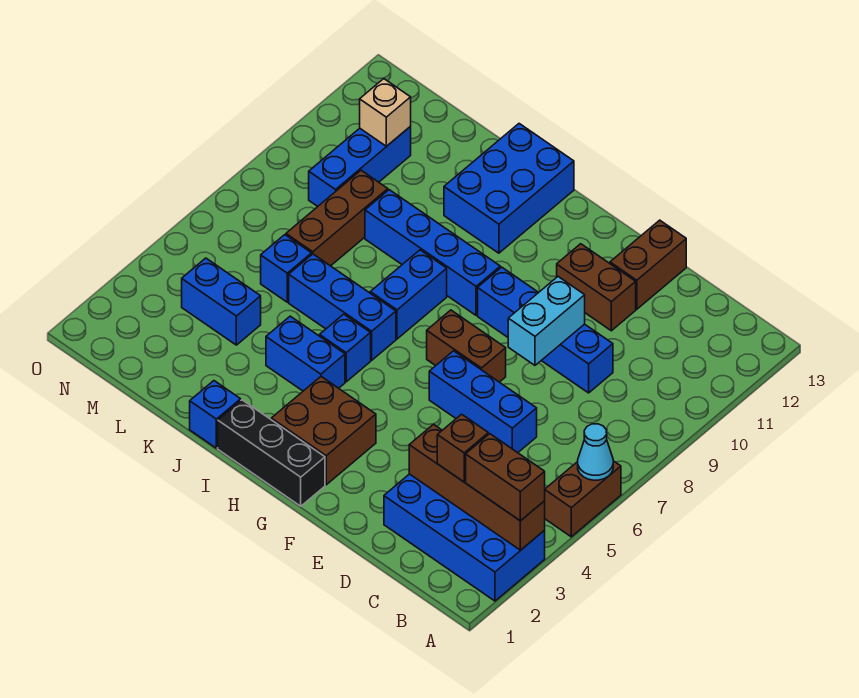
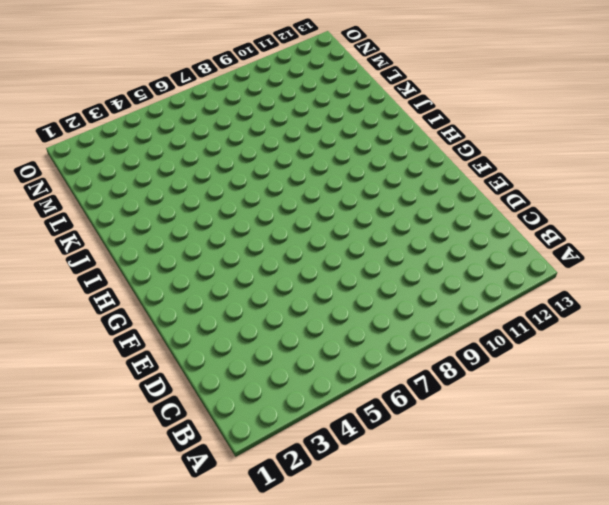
none -> blue brick A2:D3 level 1
none -> brown brick A5:A6 level 1
none -> blue brick D6:F6 level 1

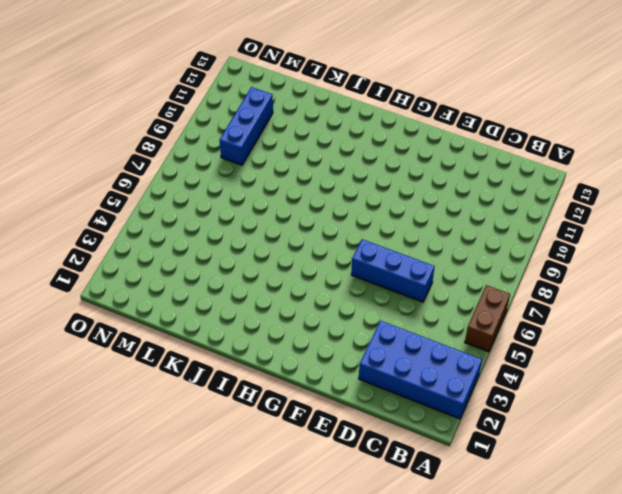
none -> blue brick D9:G9 level 1
none -> brown brick E11:F11 level 1
none -> brown brick E12:E13 level 1

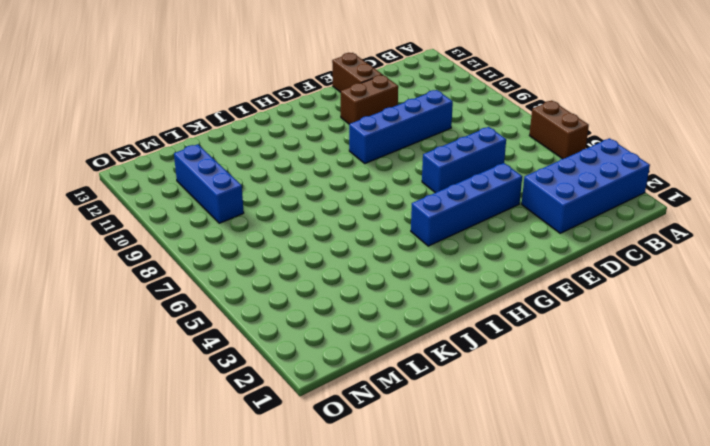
blue brick E4:H4 level 1 -> blue brick H9:K9 level 1
none -> brown brick F7:G7 level 1
none -> black brick G1:I1 level 1
none -> brown brick G2:H3 level 1

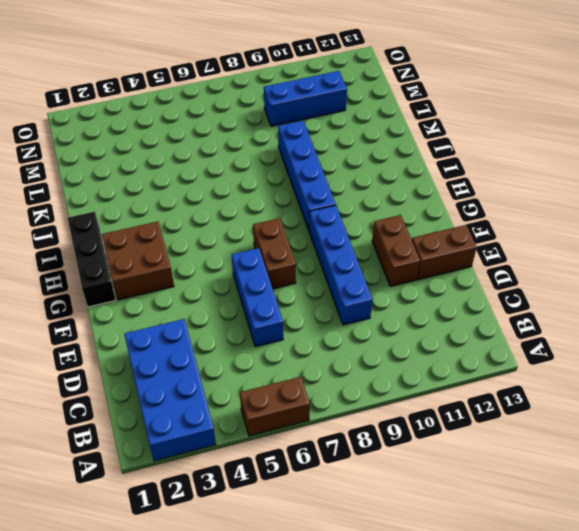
none -> blue brick I4:J4 level 1
none -> blue brick I5 level 1
none -> blue brick I6:K6 level 1

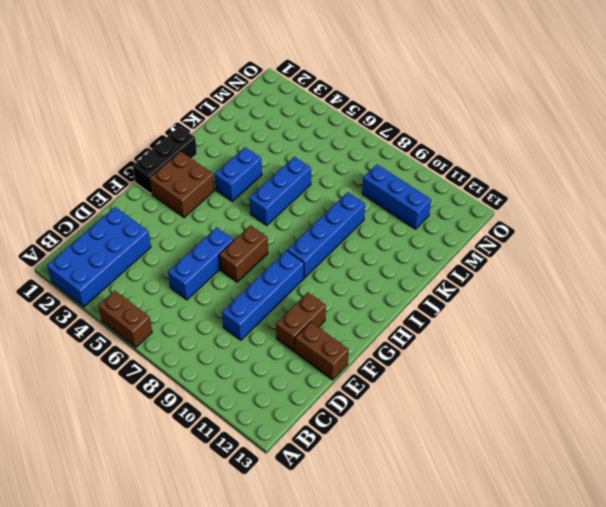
none -> blue brick I5 level 1
none -> blue brick I7:I8 level 1
none -> blue brick I11:J13 level 1

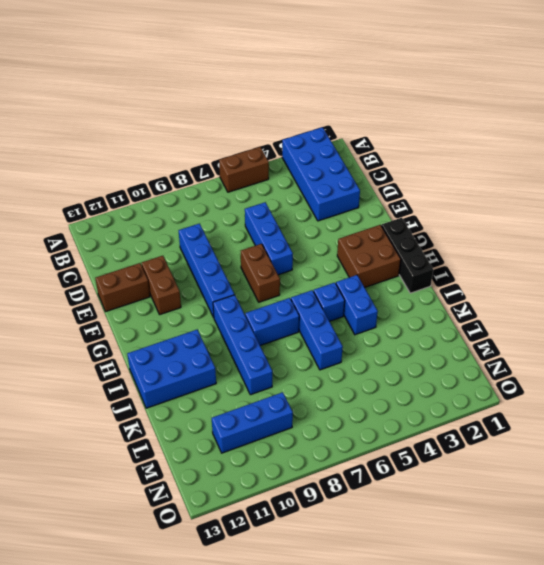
none -> blue brick J1 level 1
none -> blue brick L4:M4 level 1
none -> blue brick L6 level 1

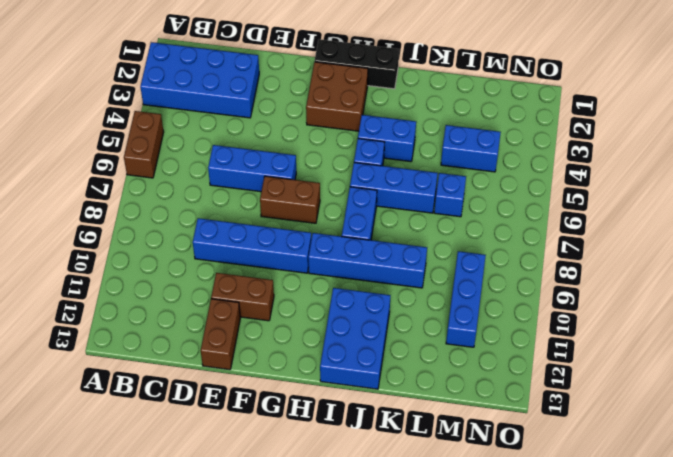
none -> blue brick J1 level 1
none -> brown brick L7:L9 level 1
none -> brown brick A3:D3 level 2

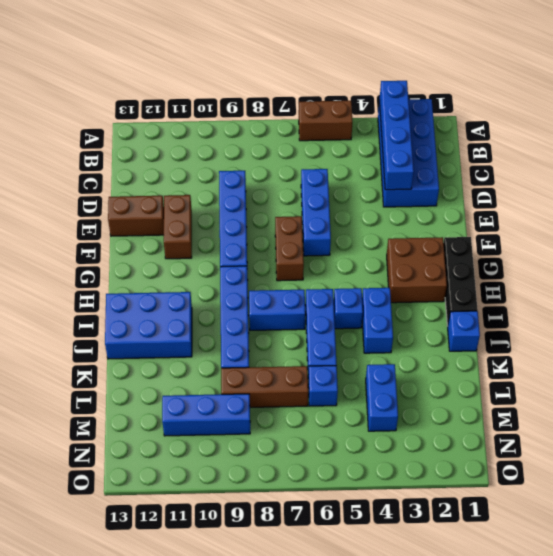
blue brick A3:D3 level 2 -> brown brick A3:D3 level 2
none -> cyan cone A6 level 2
none -> cyan brick E8:E9 level 2
none -> tan brick M11 level 2

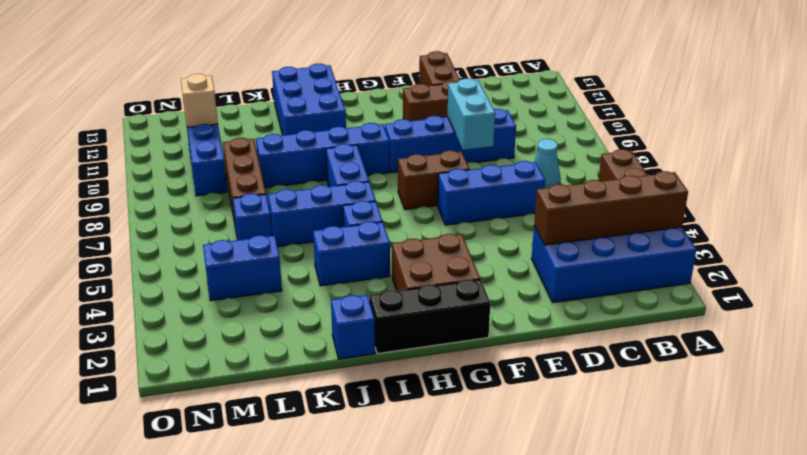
cyan cone C7 level 1 -> cyan cone A6 level 2
none -> brown brick A3:B3 level 3
none -> brown brick C3 level 3

